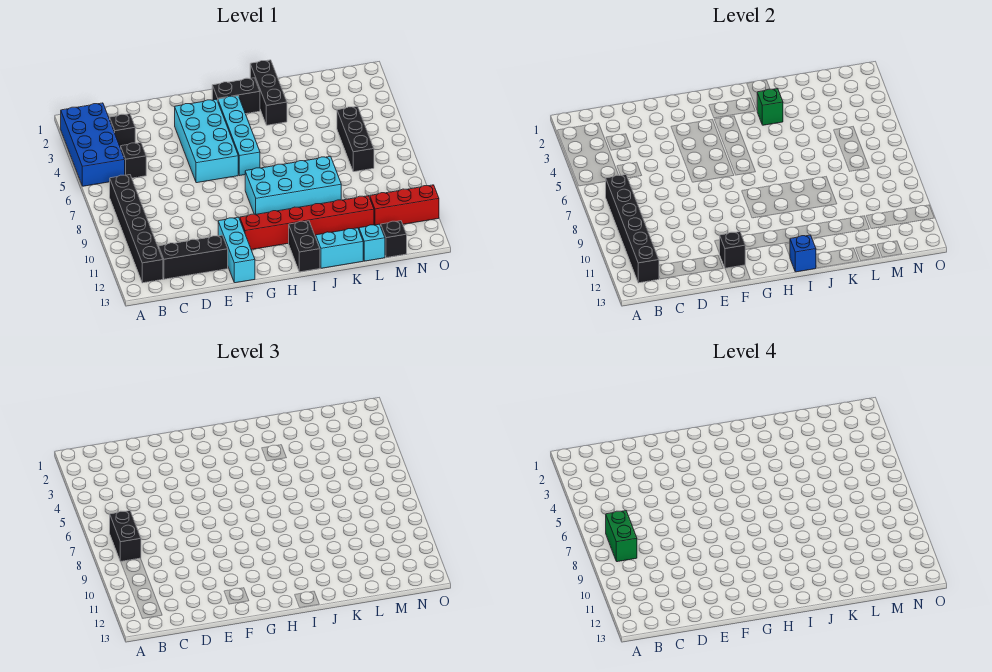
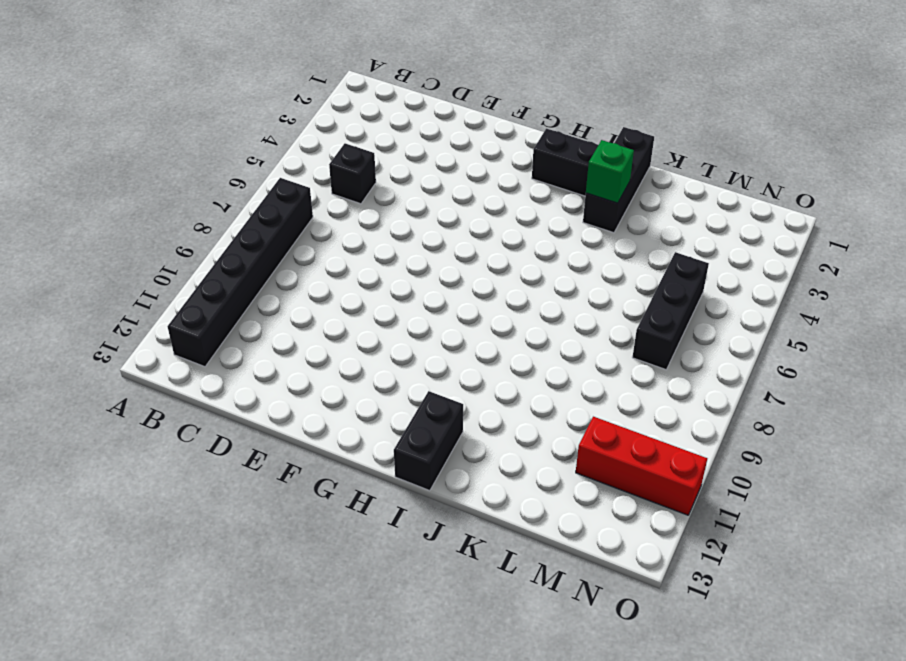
none -> blue brick A2:B5 level 1
none -> black brick C3 level 1
none -> black brick C12:E12 level 1

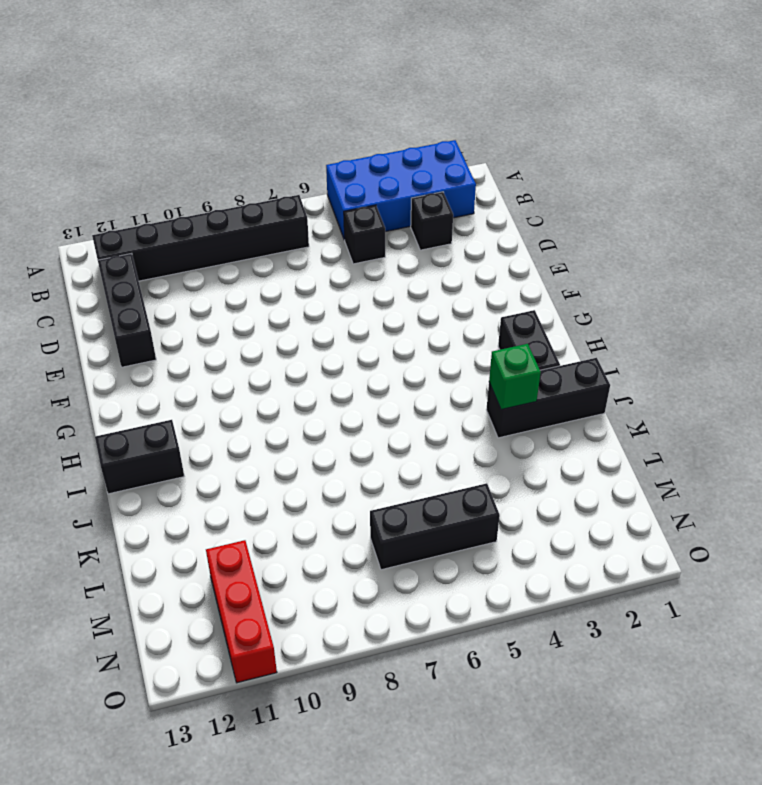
none -> cyan brick F3:G6 level 1
none -> cyan brick F11:F13 level 1
none -> red brick G11:L11 level 1

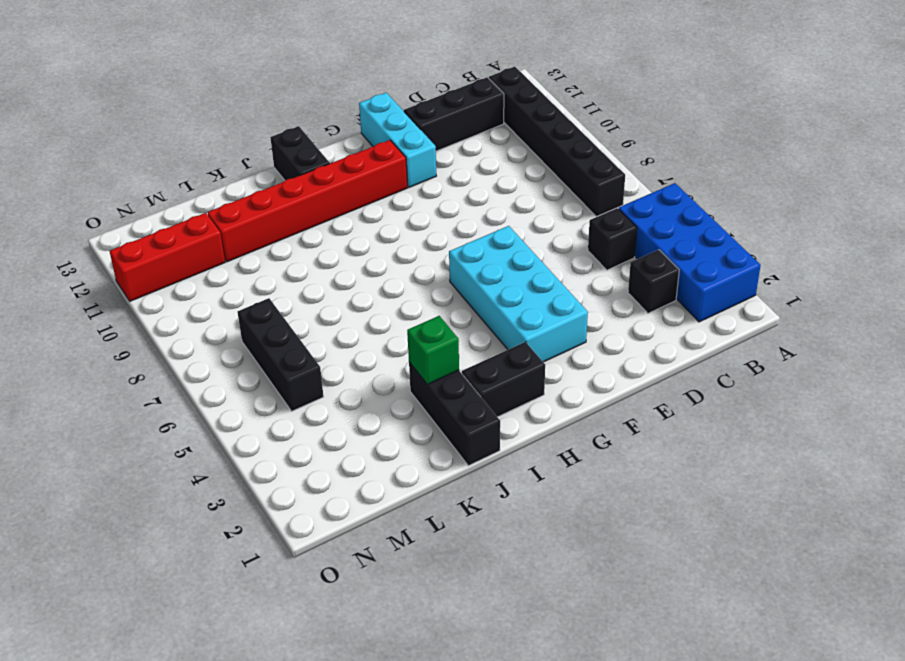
none -> cyan brick H3:H6 level 1
none -> cyan brick H8:K9 level 1
none -> cyan brick J13:K13 level 1

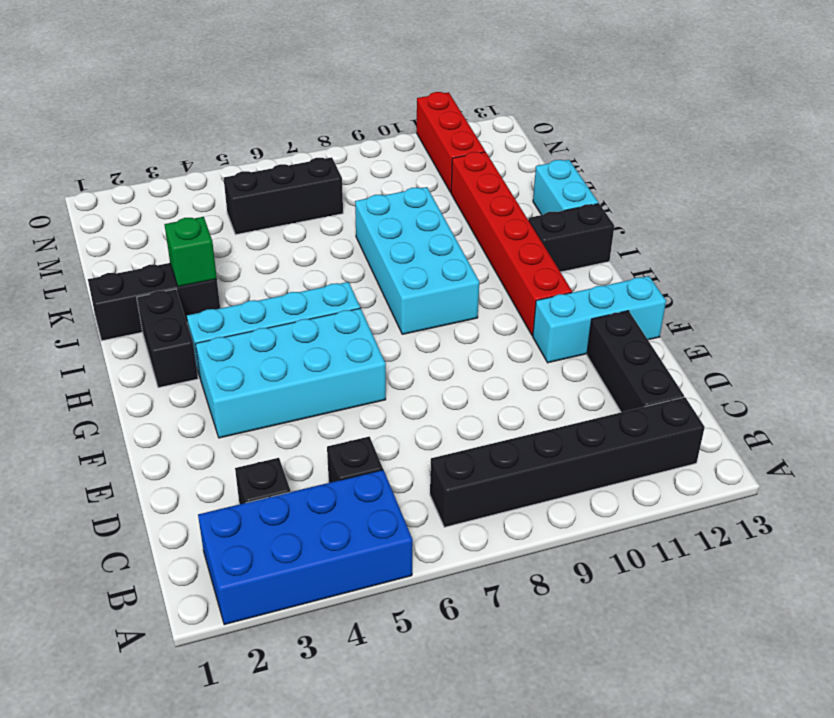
none -> cyan brick L13 level 1
none -> black brick M13 level 1
none -> black brick B7:B12 level 2

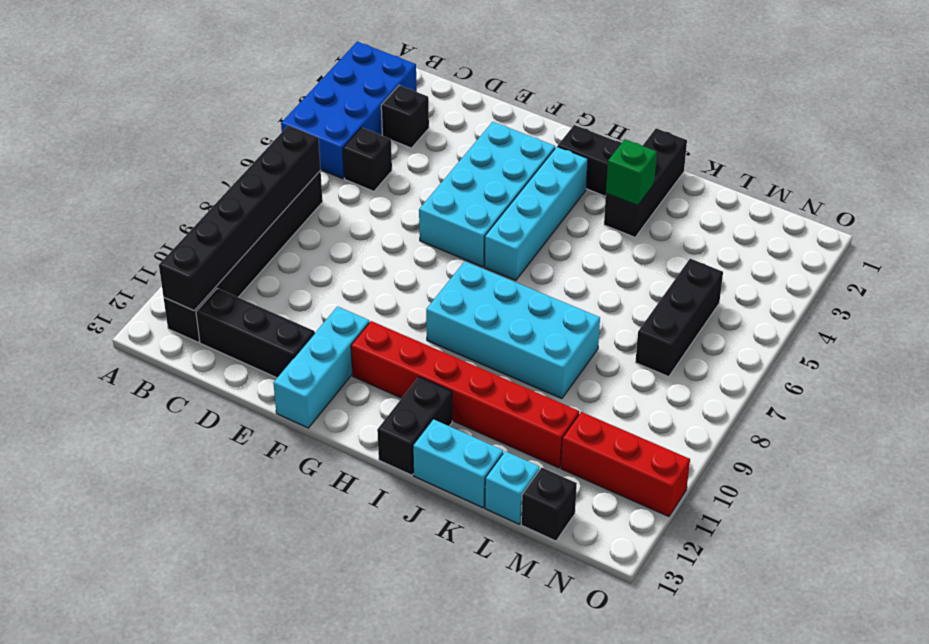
none -> black brick F12 level 2
none -> blue brick I13 level 2
none -> black brick B7:B8 level 3

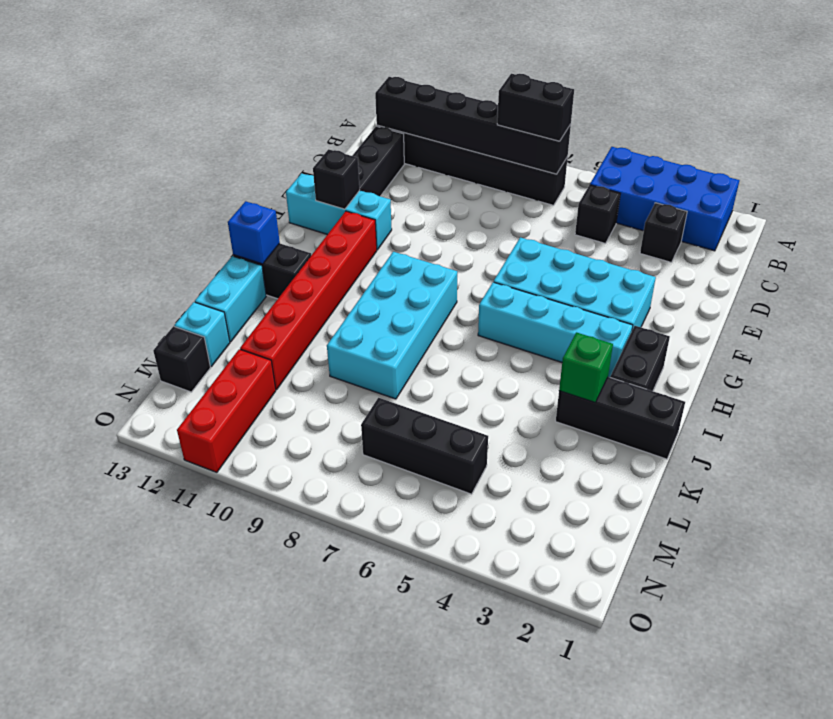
none -> green brick B7:B8 level 4

